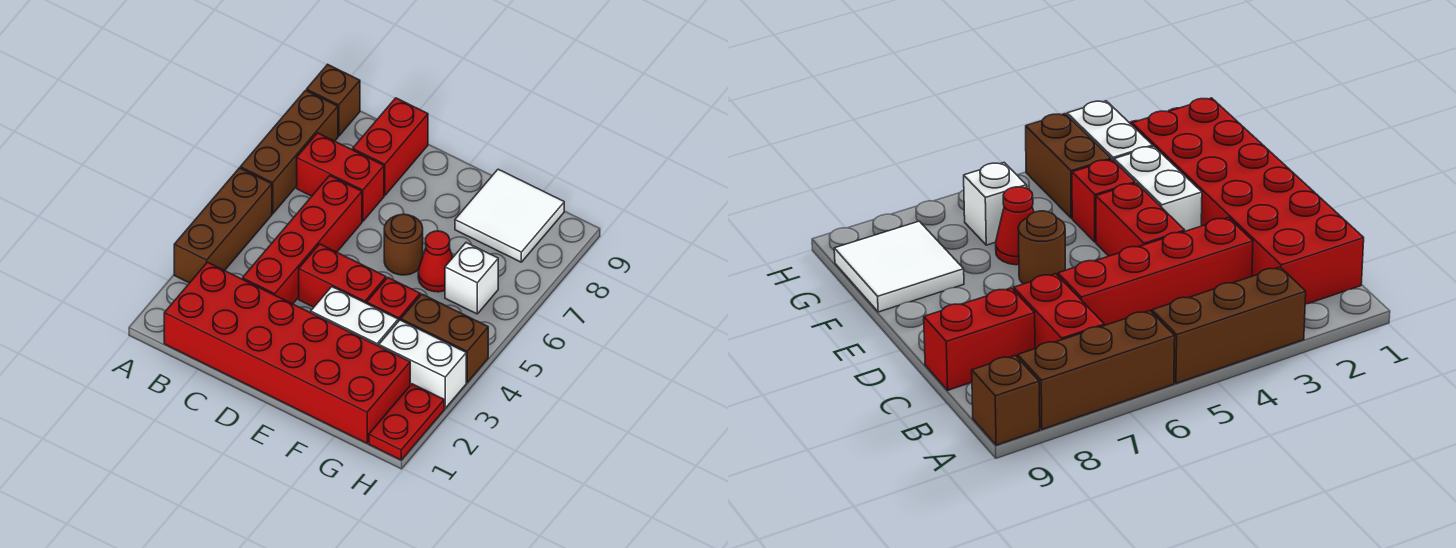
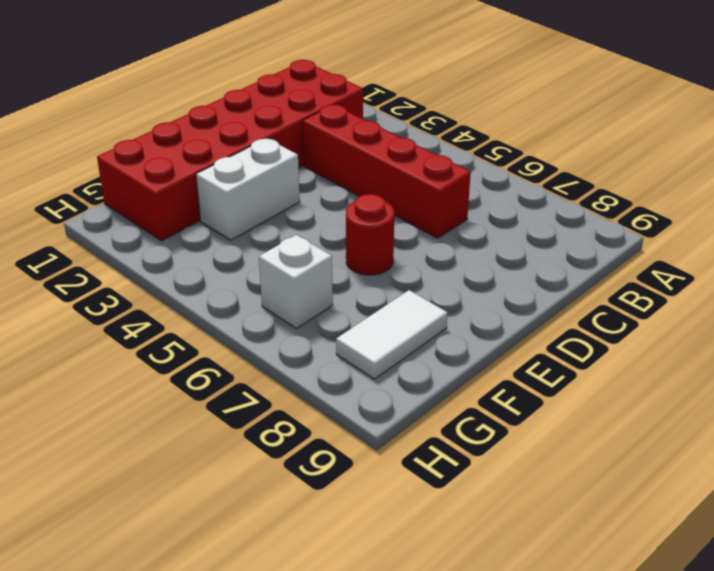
red round brick E6 level 1 -> brown round brick E6 level 1
white tile F8:G8 level 1 -> white tile F8:G9 level 1
none -> brown brick A3:A5 level 1
none -> brown brick A6:A8 level 1
none -> brown brick A9 level 1

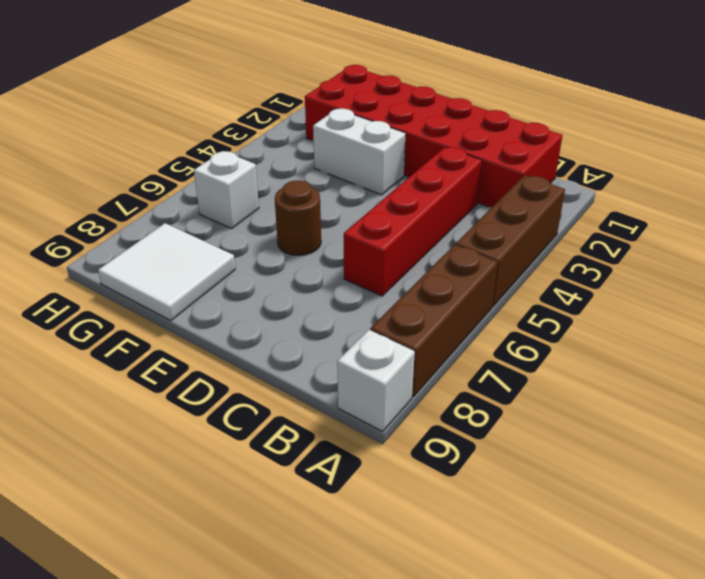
white brick A9 level 1 -> brown brick A9 level 1
none -> red brick B7:C7 level 1
none -> red brick C8:C9 level 1
none -> red brick D4:E4 level 1

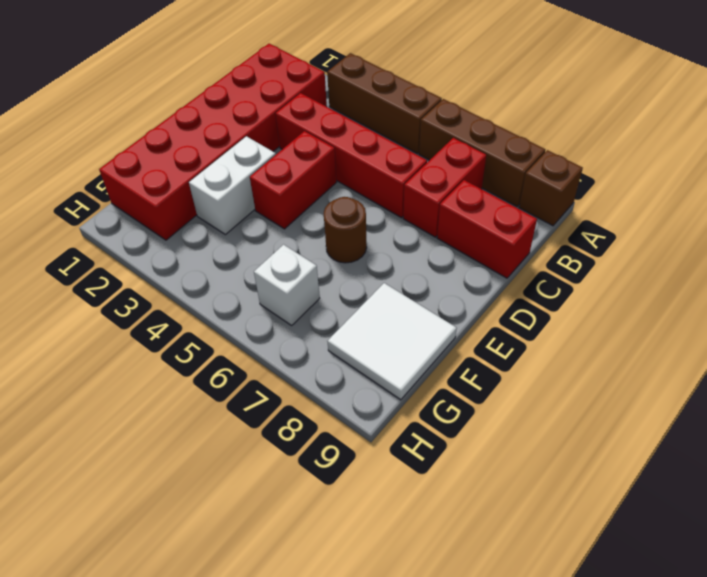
none -> red brick F4 level 1
none -> red cone F6 level 1
none -> white brick G3:H3 level 1

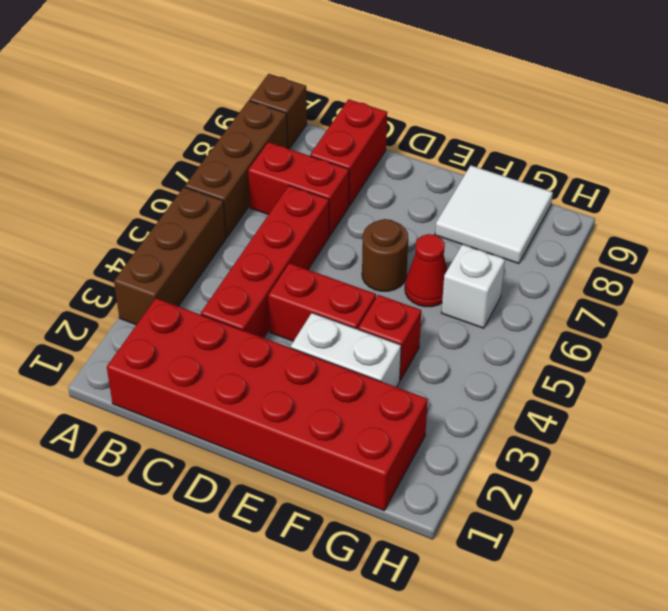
none -> white brick G3:H3 level 1
none -> brown brick G4:H4 level 1
none -> red plate H1:H2 level 1

